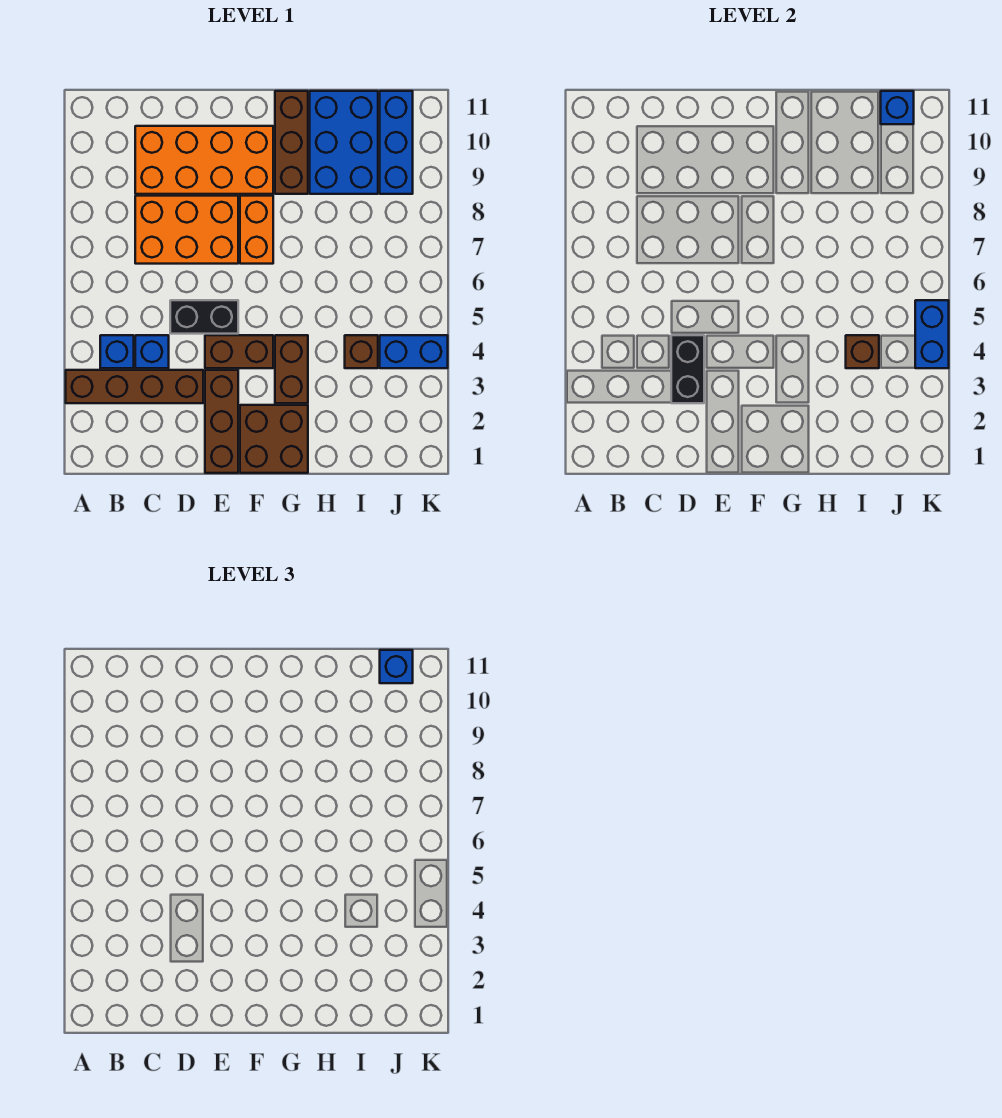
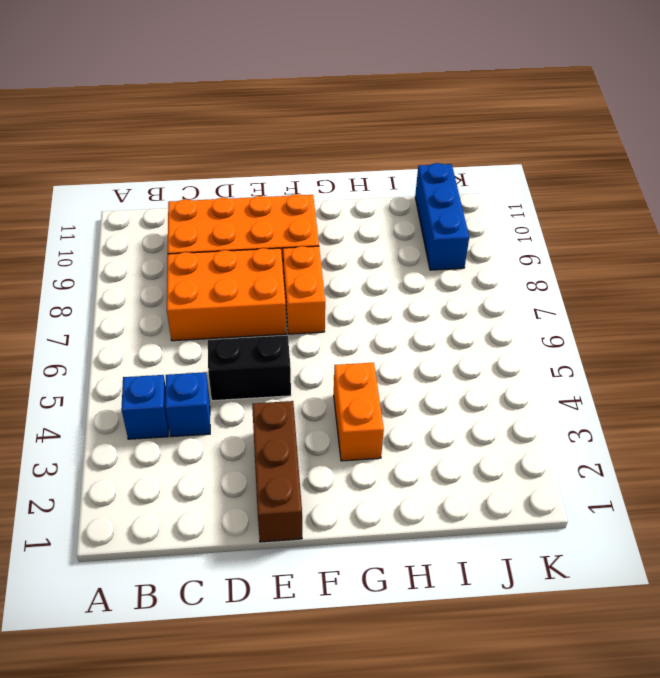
orange brick G3:G4 level 1 -> brown brick G3:G4 level 1
none -> brown brick A3:D3 level 1
none -> brown brick E4:F4 level 1
none -> brown brick F1:G2 level 1

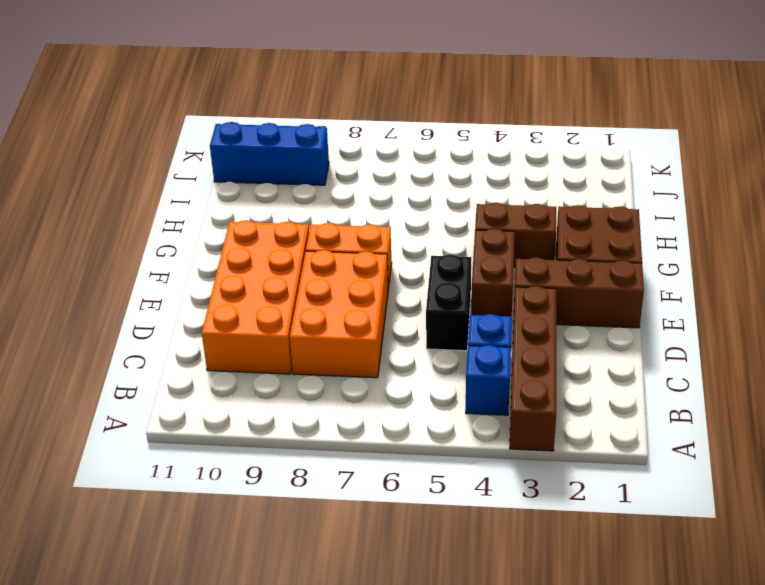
none -> brown brick G9:G11 level 1
none -> blue brick H9:I11 level 1
none -> brown brick I4 level 1

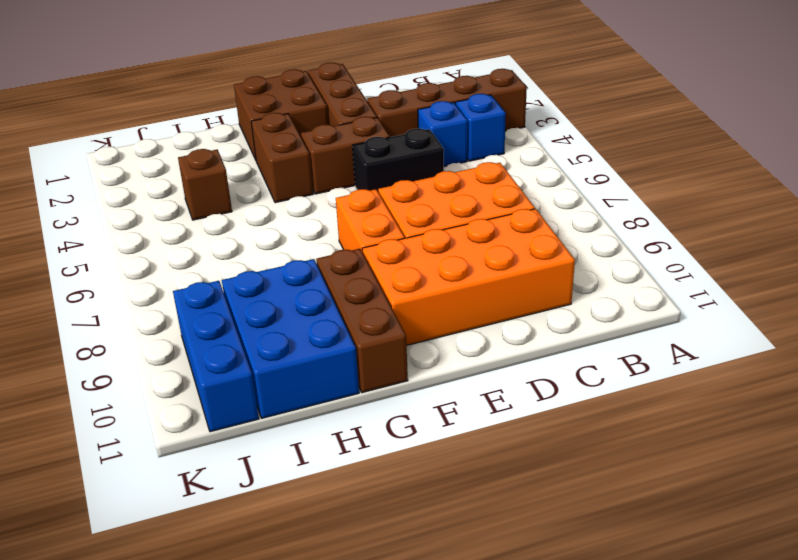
none -> blue brick J4:K4 level 1
none -> black brick D3:D4 level 2
none -> brown brick I4 level 2

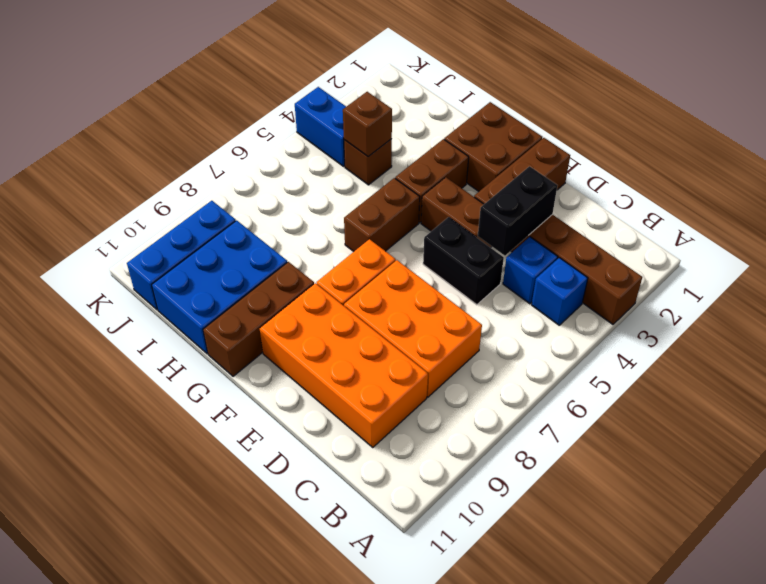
brown brick G5:G6 level 1 -> none
none -> blue brick J11 level 2
none -> blue brick K4:K5 level 2
none -> blue brick J11 level 3

